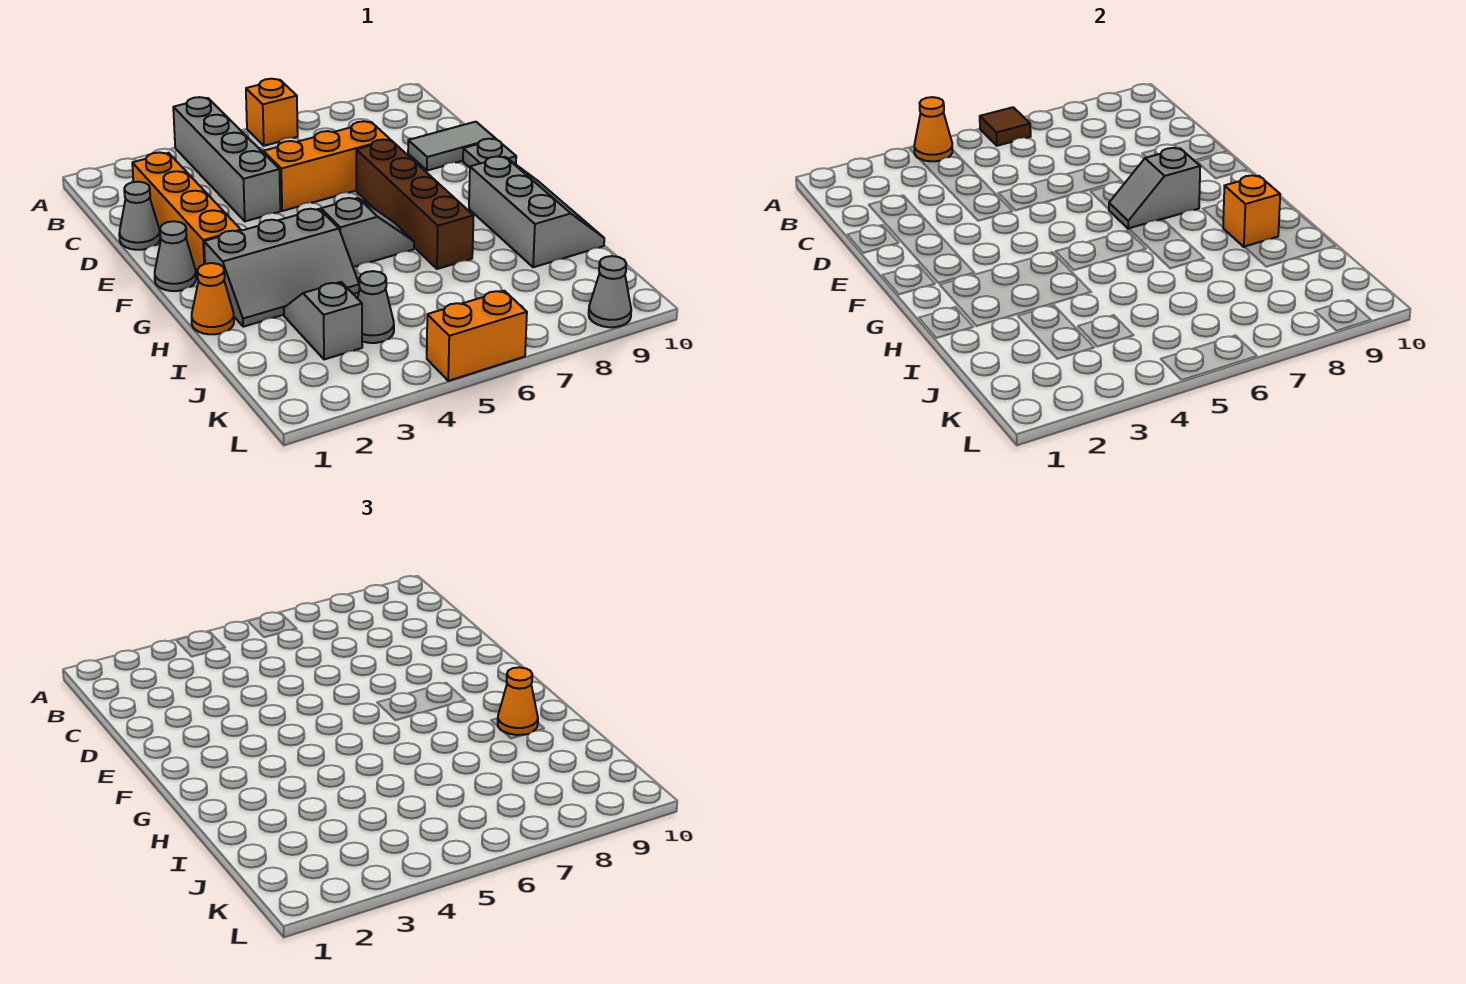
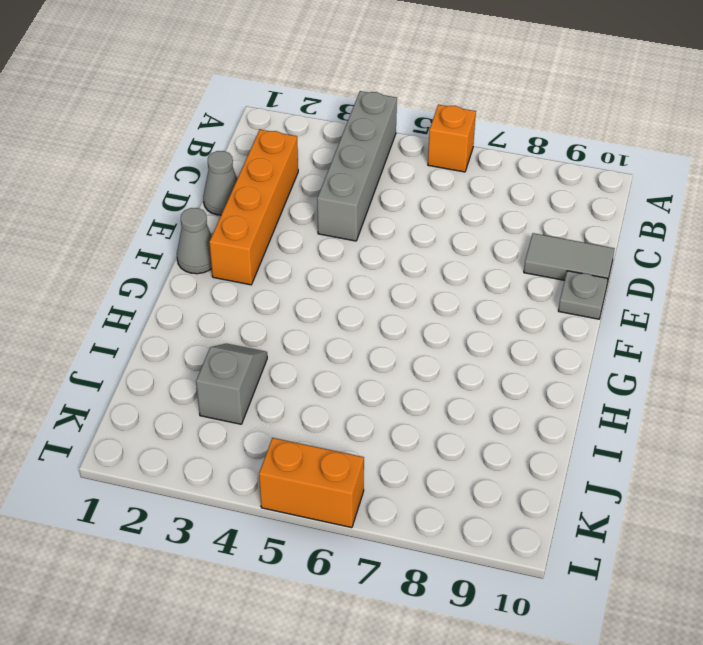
none -> orange brick D5:D7 level 1
none -> brown brick E7:H7 level 1
none -> grey slope G2:H4 level 1 top G

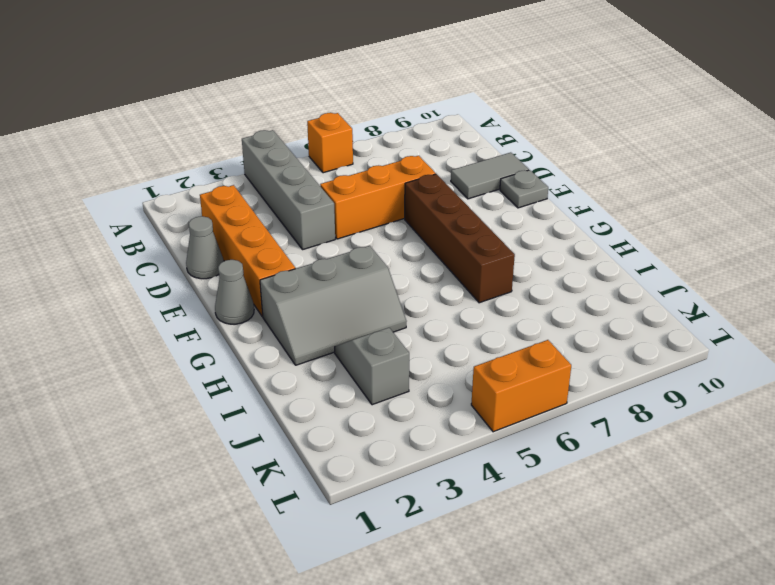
none -> grey slope G5:G6 level 1 top 5
none -> grey slope G9:I10 level 1 top 9
none -> orange cone H1 level 1

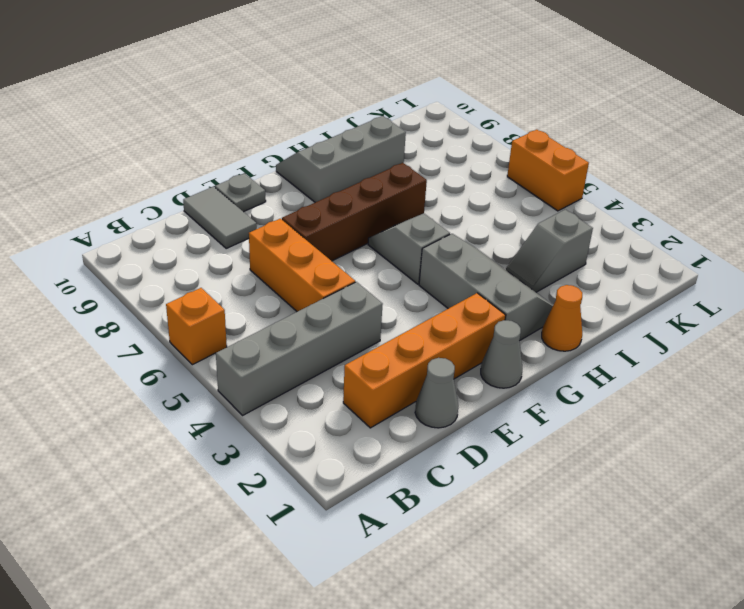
none -> grey cone J4 level 1
none -> grey cone L9 level 1
none -> orange cone A4 level 2

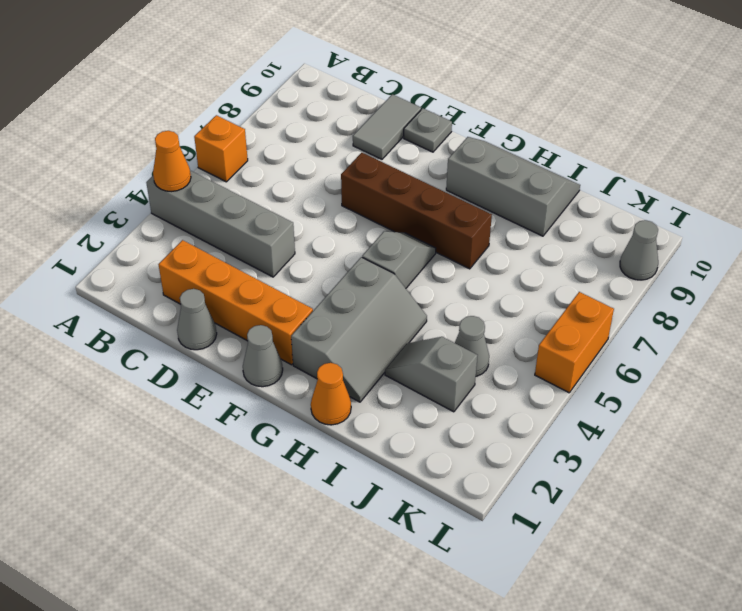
none -> orange brick D5:D7 level 1
none -> brown tile A6 level 2
none -> grey slope F7:F8 level 2 top 8

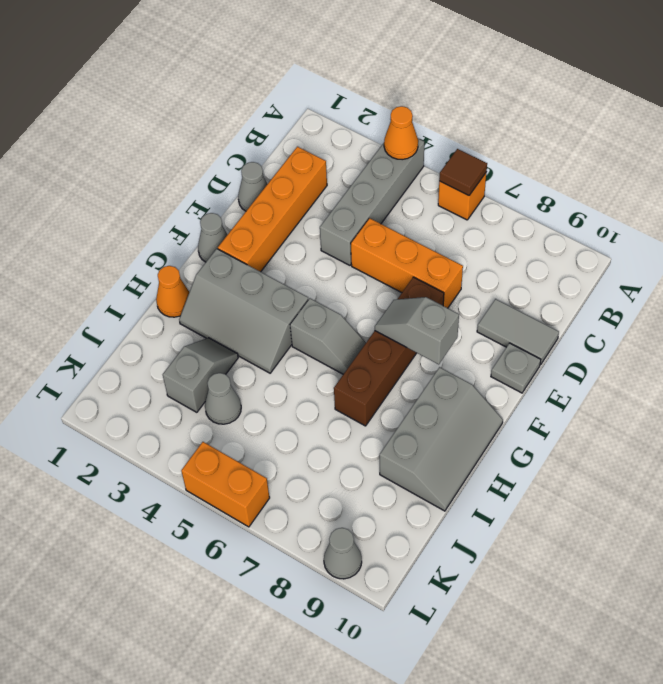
none -> orange brick H9 level 2
none -> orange cone H9 level 3

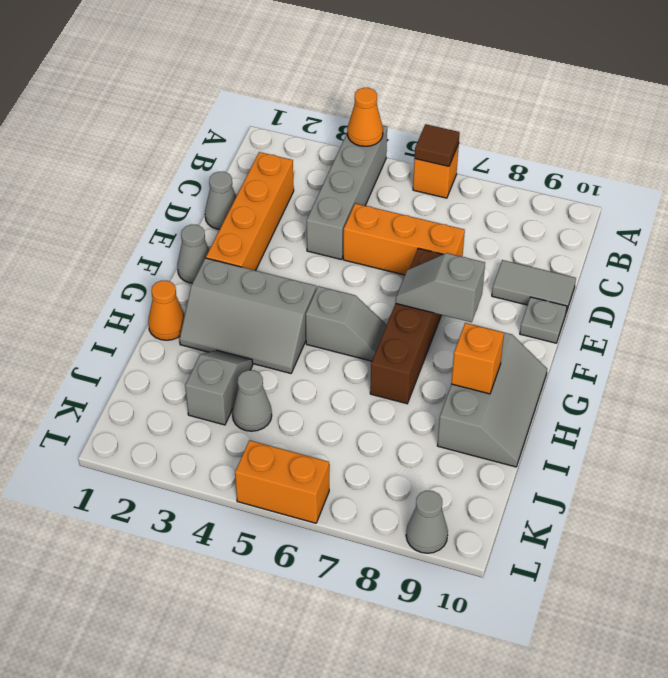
none -> orange cone H9 level 3

